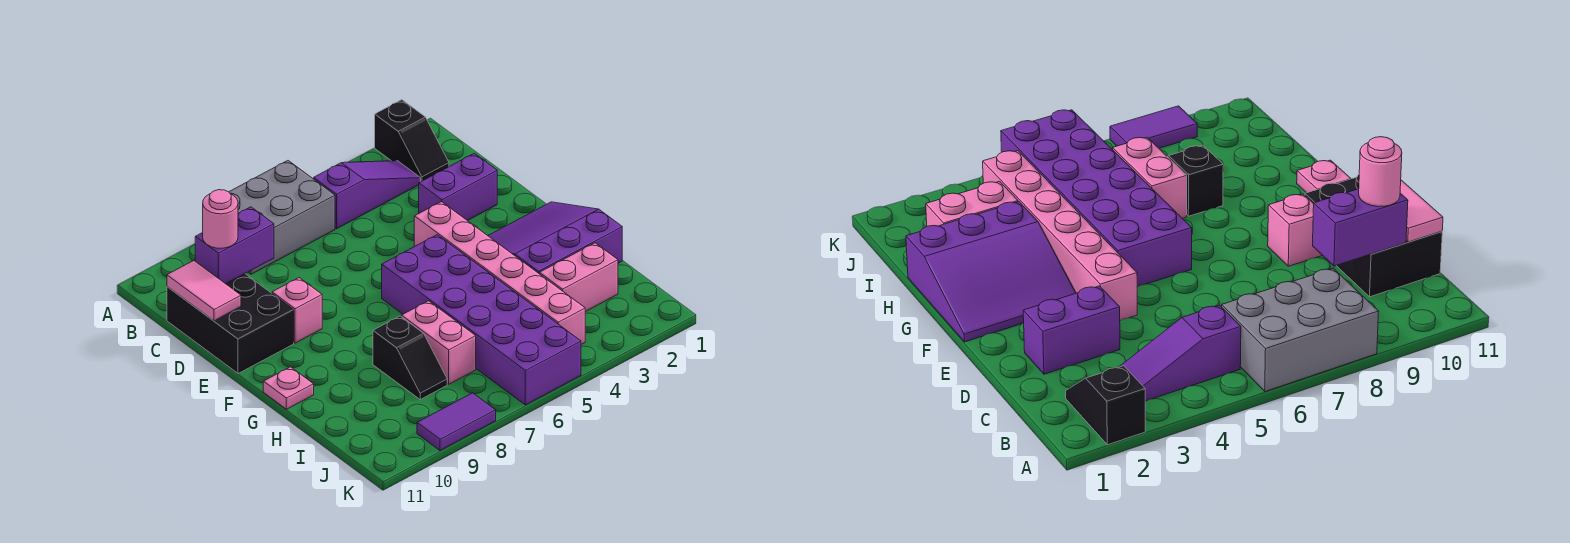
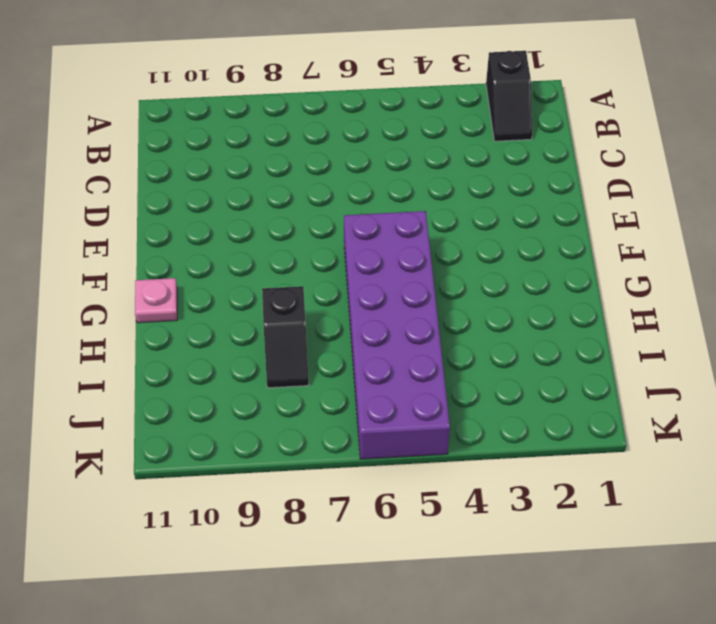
none -> grey brick A6:B8 level 1
none -> purple slope B3:B5 level 1 top 5
none -> black brick C10:E11 level 1

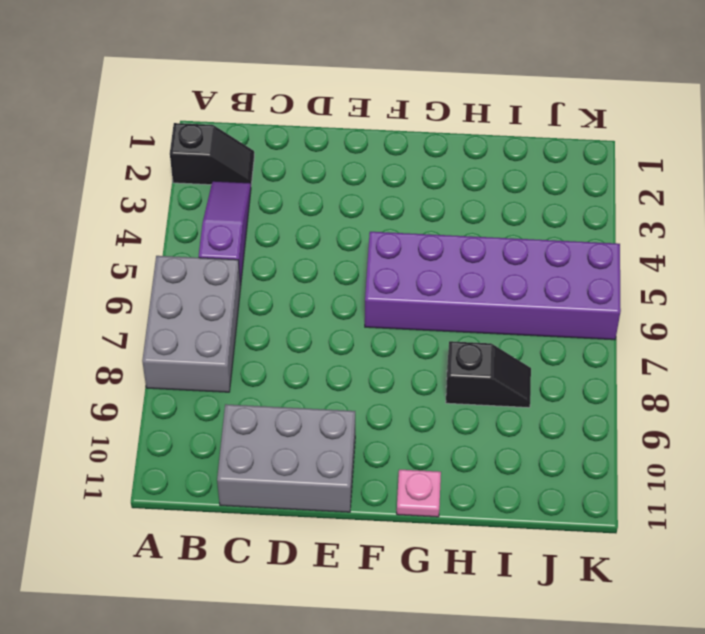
grey brick C10:E11 level 1 -> black brick C10:E11 level 1
none -> purple brick D2:D3 level 1
none -> pink brick E4:J4 level 1
none -> pink brick E9 level 1

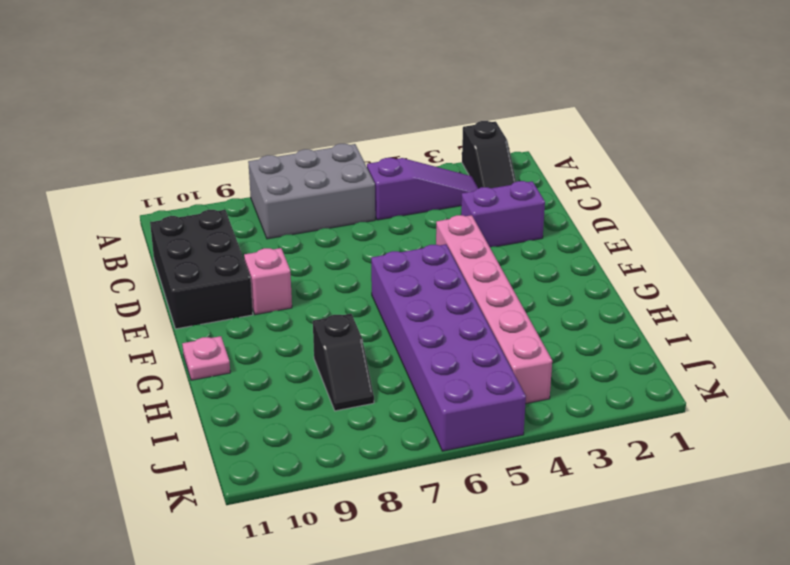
none -> purple slope F1:H3 level 1 top H
none -> pink brick H7:I7 level 1
none -> pink brick I2:I3 level 1

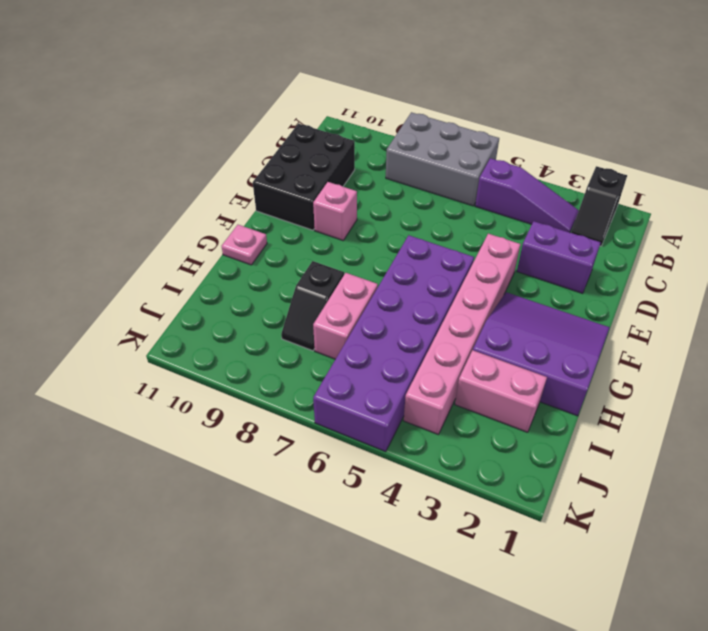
none -> purple tile K8:K9 level 1
none -> purple brick C9:C10 level 2
none -> pink tile C11:D11 level 2

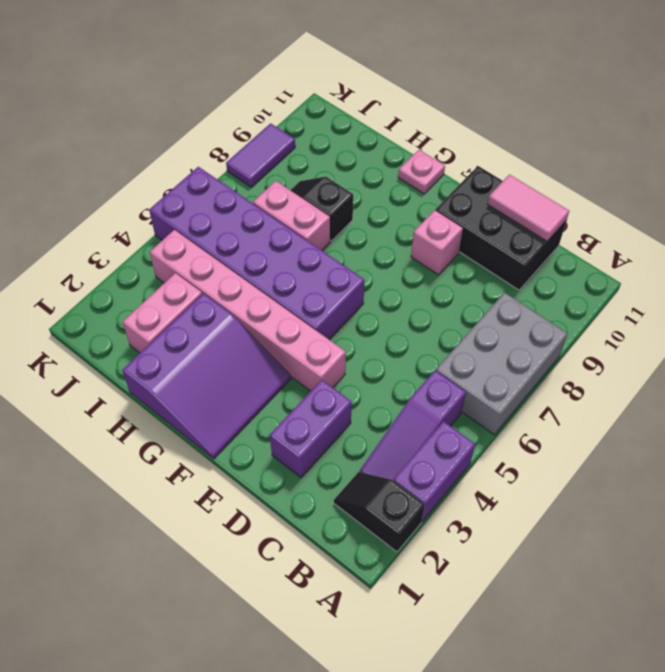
purple brick A3:A4 level 1 -> purple brick C9:C10 level 2
none -> pink round brick C10 level 3

